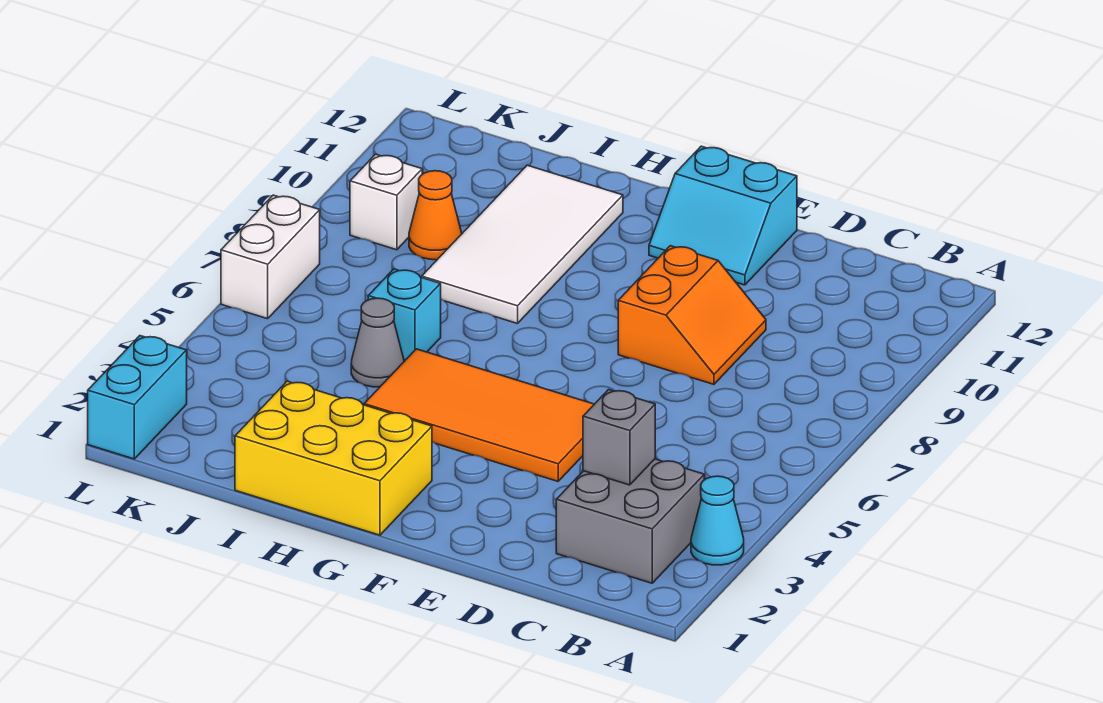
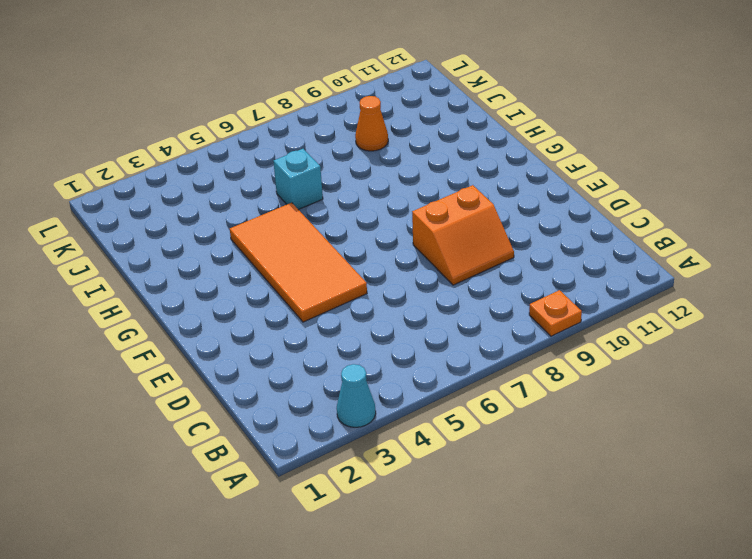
orange plate A9 level 1 -> none
none -> grey brick B2:C3 level 1
none -> cyan slope E11:F12 level 1 top 12
none -> yellow brick G1:I2 level 1

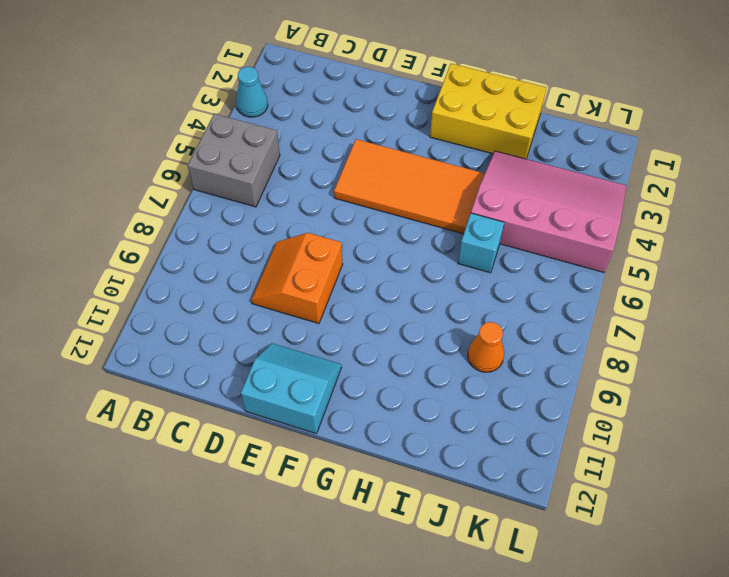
grey brick A5:B6 level 1 -> grey brick B2:C3 level 1
pink slope I3:L5 level 1 top 5 -> grey cone I5 level 1
none -> white tile H8:I11 level 1
none -> white brick K9 level 1
none -> cyan brick L1:L2 level 1

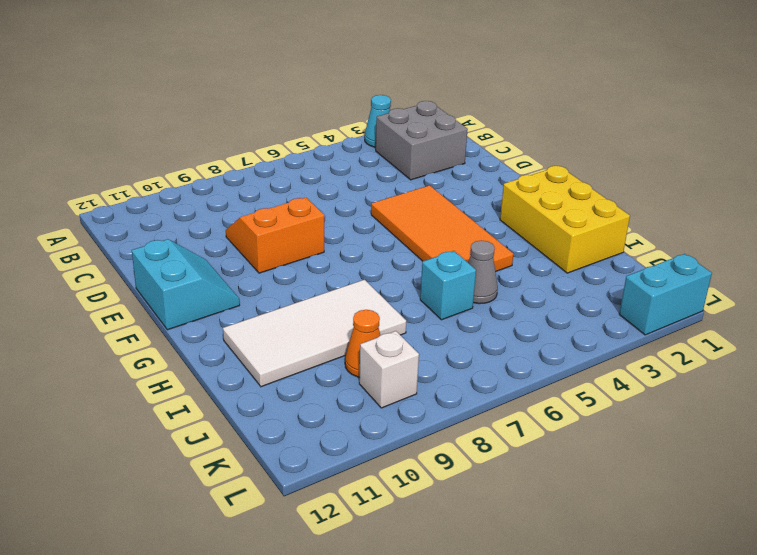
none -> white brick L6:L7 level 1
none -> grey brick C3 level 2

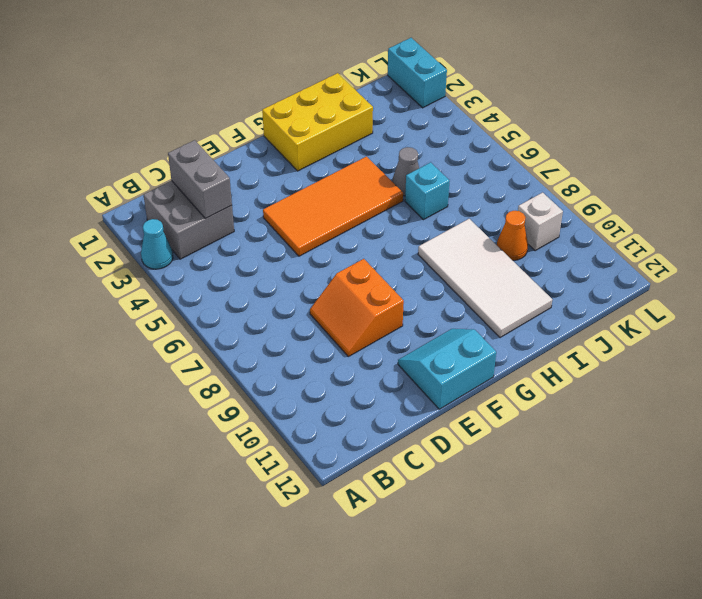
grey brick C2:C3 level 2 -> grey brick C3 level 2
none -> white brick L6:L7 level 1

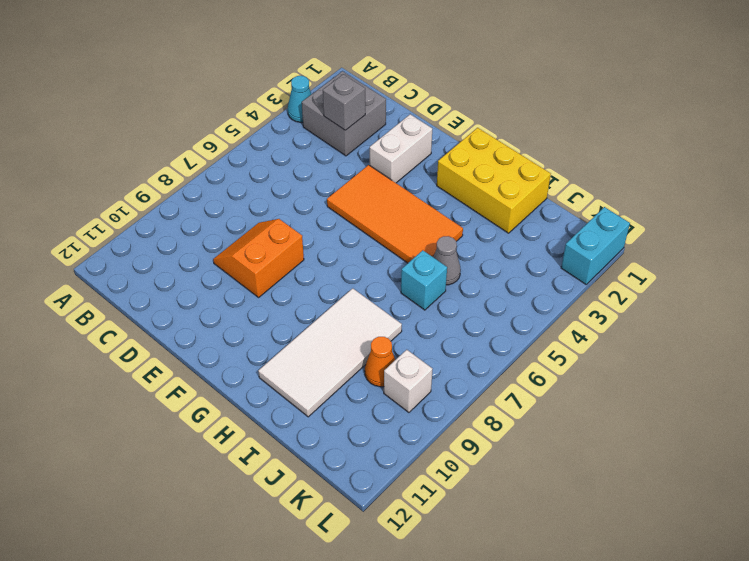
white brick E2:E3 level 1 -> white brick L6:L7 level 1
none -> cyan slope E11:F12 level 1 top 12

